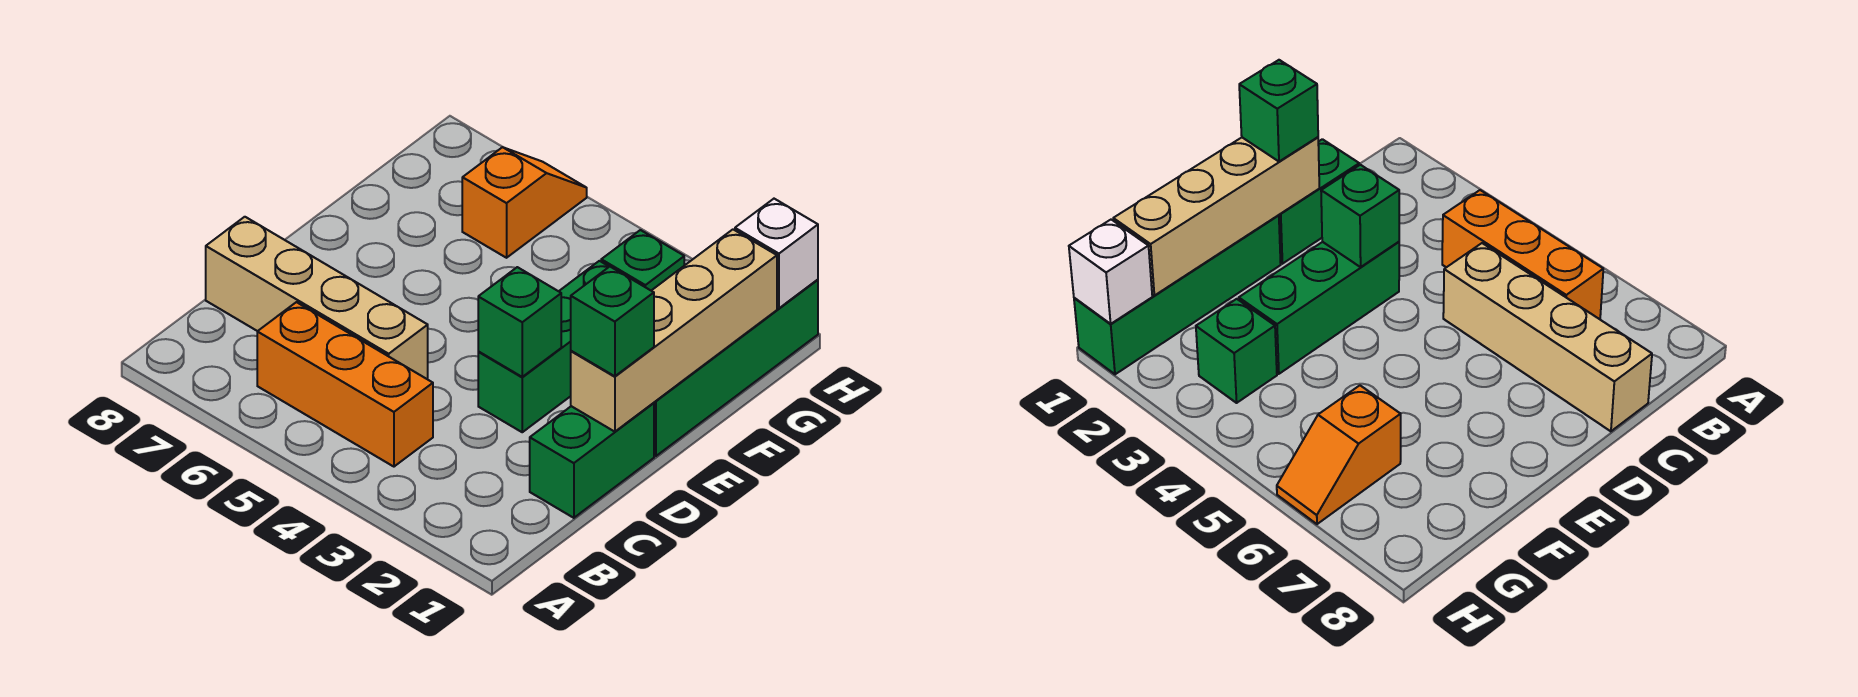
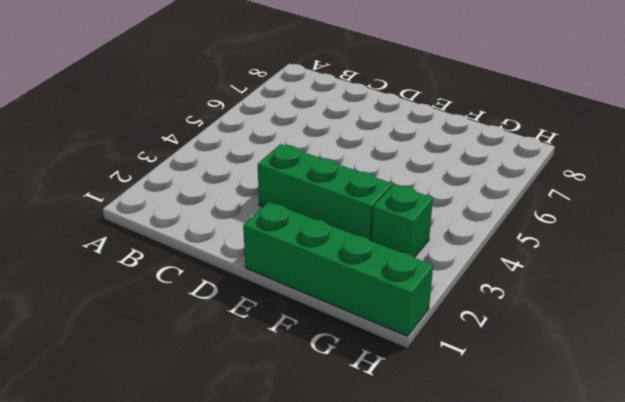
none -> orange brick B4:B6 level 1
none -> green brick C1:D1 level 1

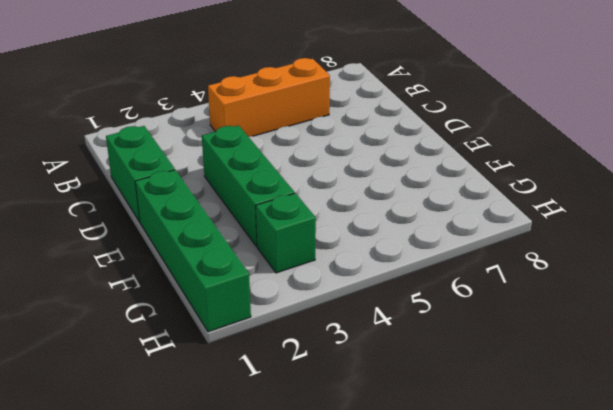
none -> tan brick C5:C8 level 1
none -> orange slope G6:H6 level 1 top G

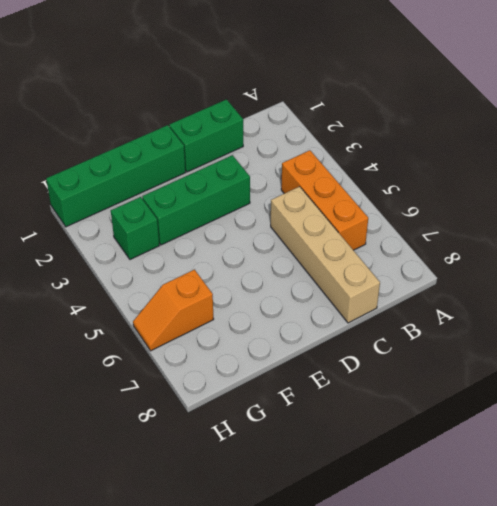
none -> tan brick D1:G1 level 2
none -> green brick D3 level 2

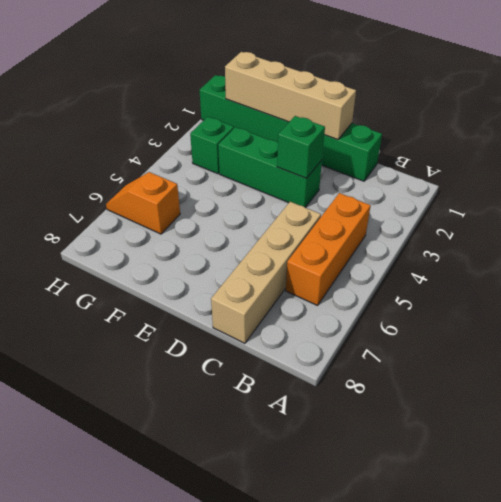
none -> white brick H1 level 2
none -> green brick D1 level 3

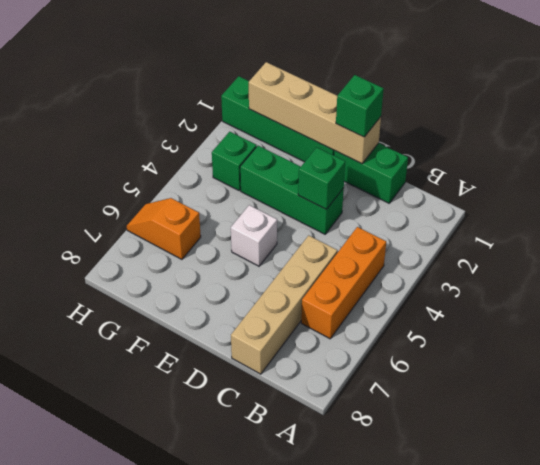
white brick E5 level 1 -> white brick H1 level 2

